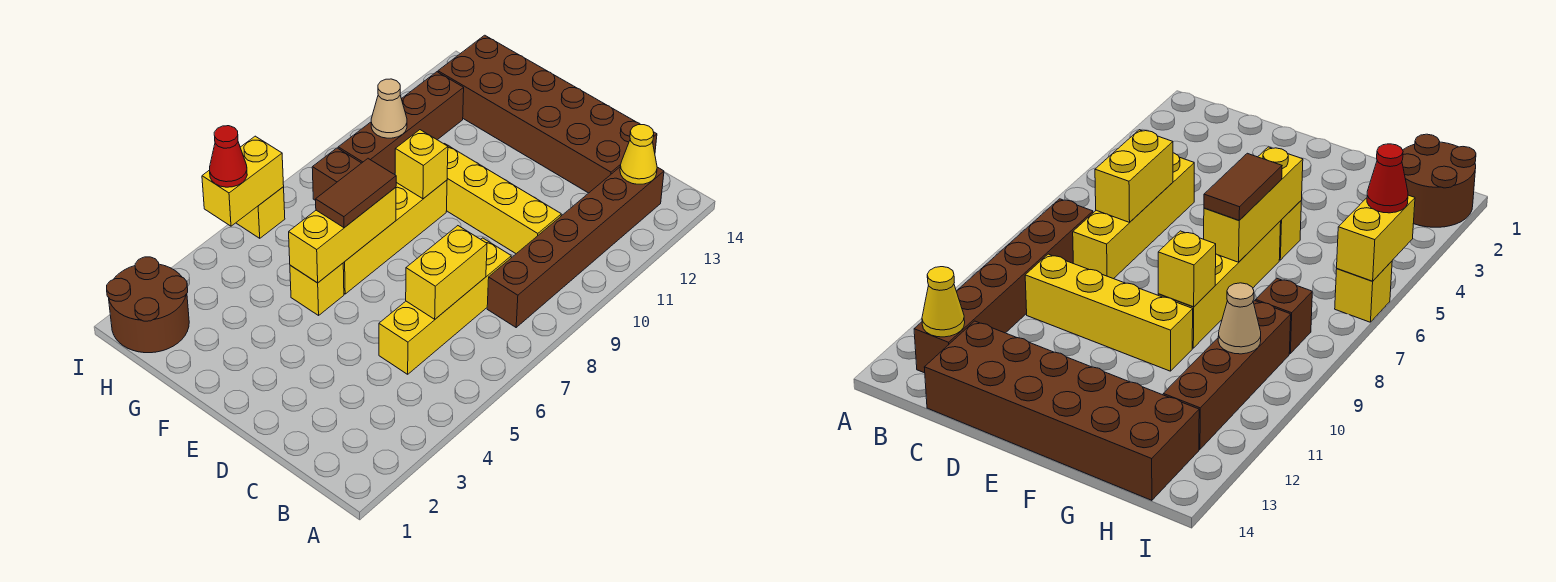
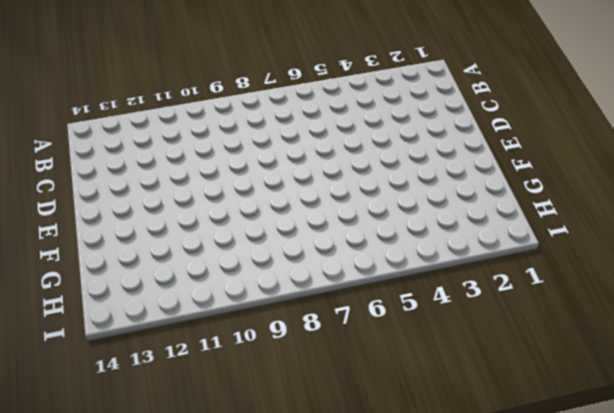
none -> brown brick B8:B13 level 1
none -> yellow brick C5:C8 level 1
none -> yellow brick C10:F10 level 1

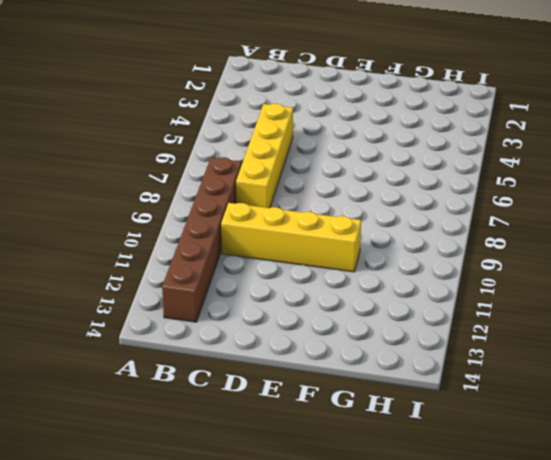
none -> brown brick C13:H14 level 1
none -> yellow brick F5 level 1
none -> yellow brick F6:F9 level 1

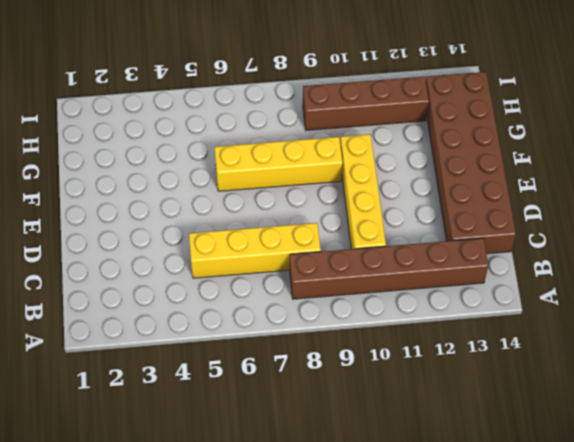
none -> yellow brick F5 level 1
none -> brown round brick H1:I2 level 1
none -> brown brick H8 level 1

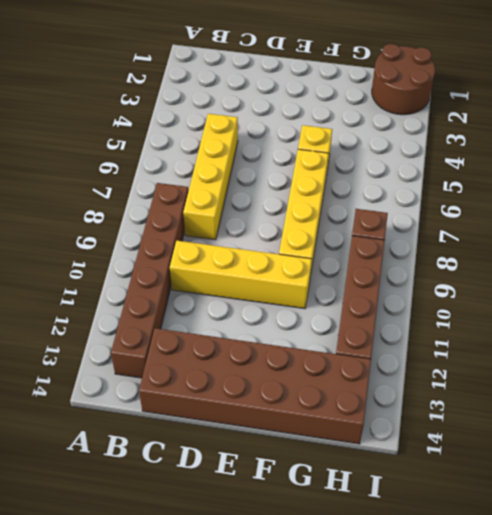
none -> yellow brick I6 level 1
none -> yellow cone B13 level 2
none -> yellow brick C6:C7 level 2

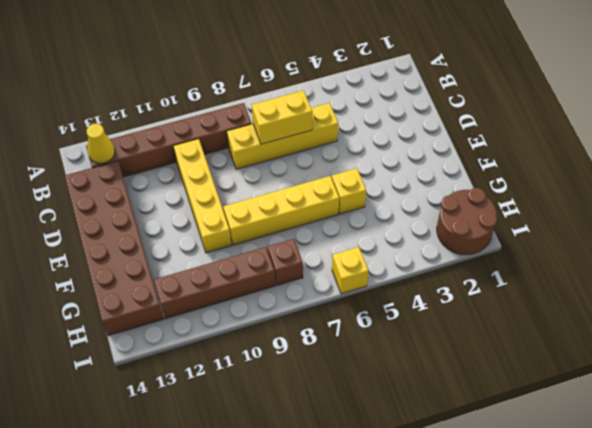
none -> yellow brick F5:F7 level 2
none -> yellow brick F9 level 2
none -> tan cone H10 level 2

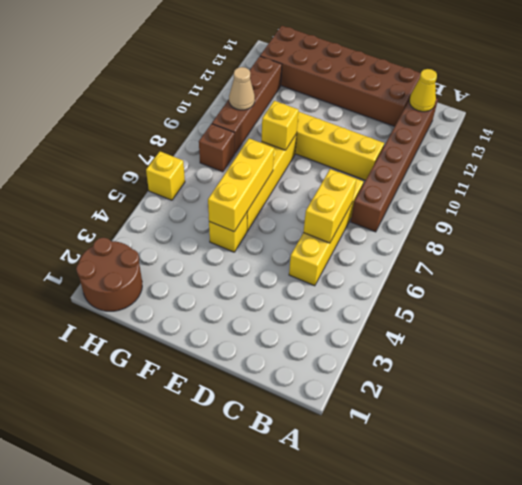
none -> yellow brick I5:I6 level 2
none -> brown tile F6:F7 level 3
none -> red cone I5 level 3

